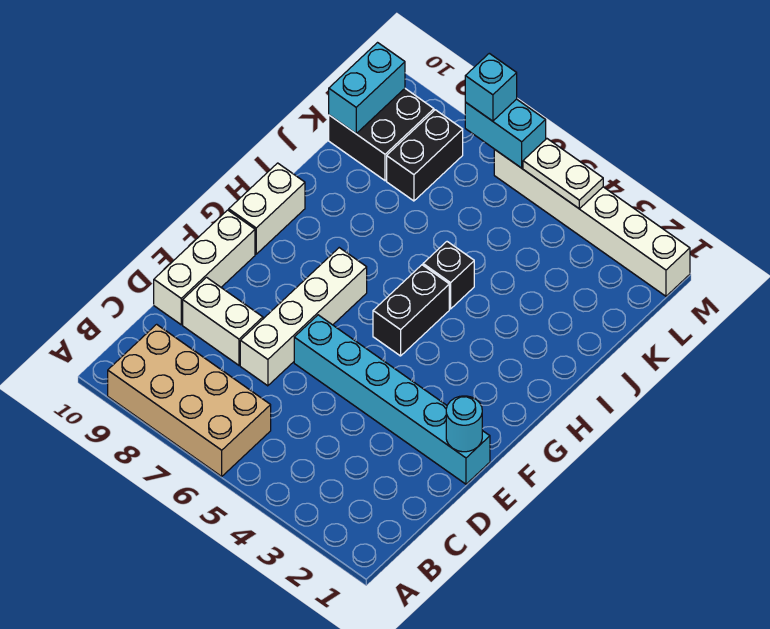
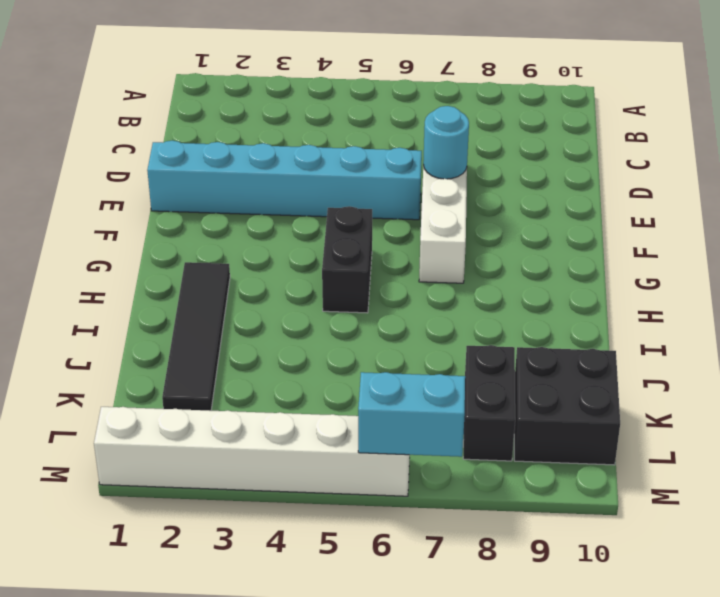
cyan round brick E7 level 2 -> cyan round brick E1 level 2
black tile H2:K2 level 1 -> none
none -> tan brick A6:B9 level 1
none -> white brick D8:D9 level 1
none -> white brick D10:F10 level 1

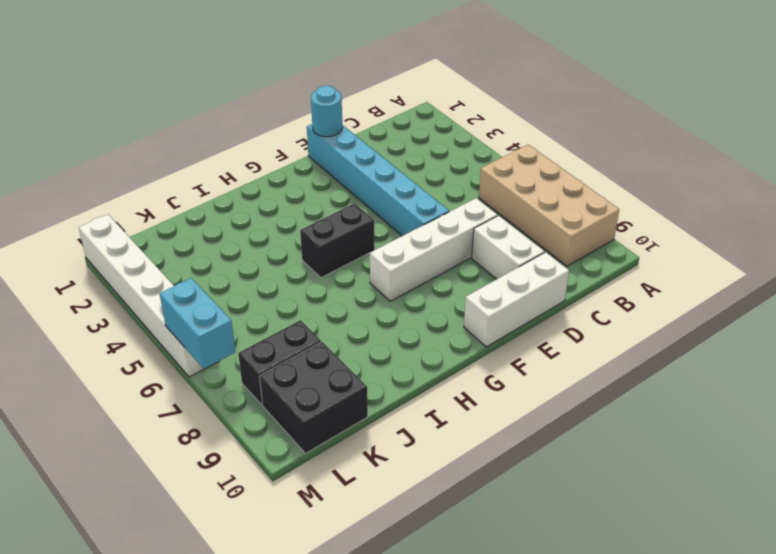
none -> white brick G10:H10 level 1
none -> black brick I5 level 1
none -> cyan brick K10:L10 level 2

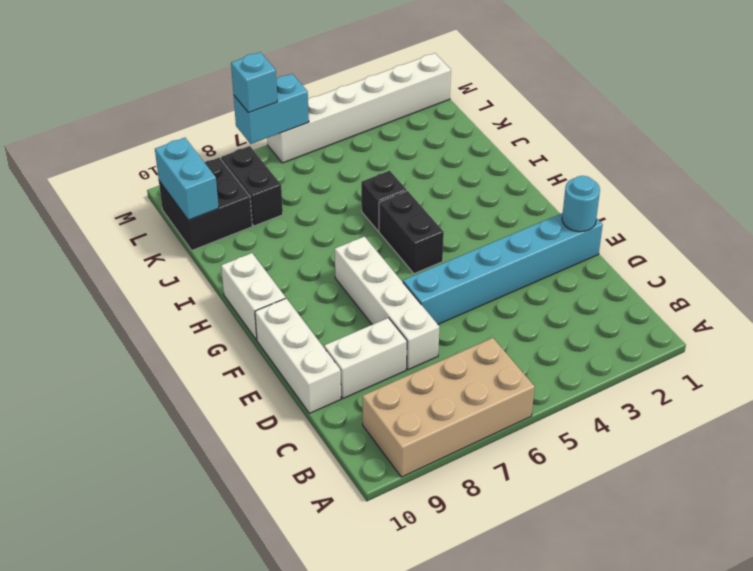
none -> white plate M4:M5 level 2

